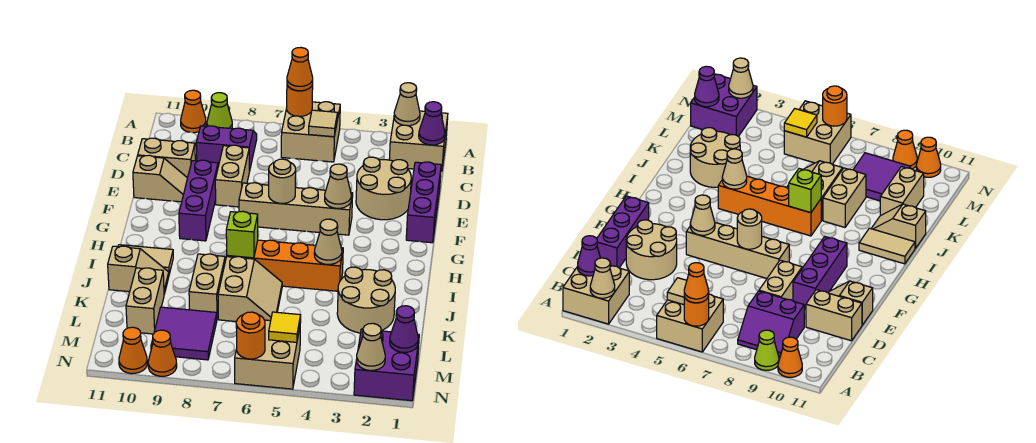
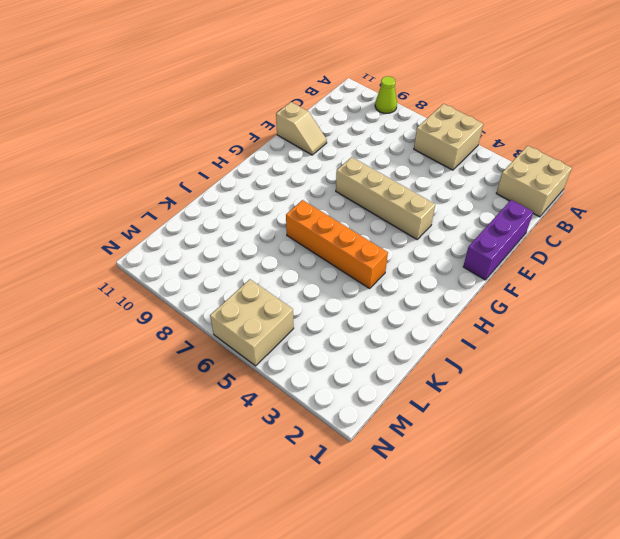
none -> orange cone A10 level 1
none -> purple slope B8:C9 level 1 top C
none -> tan round brick D2:E3 level 1
none -> tan brick D8:E8 level 1

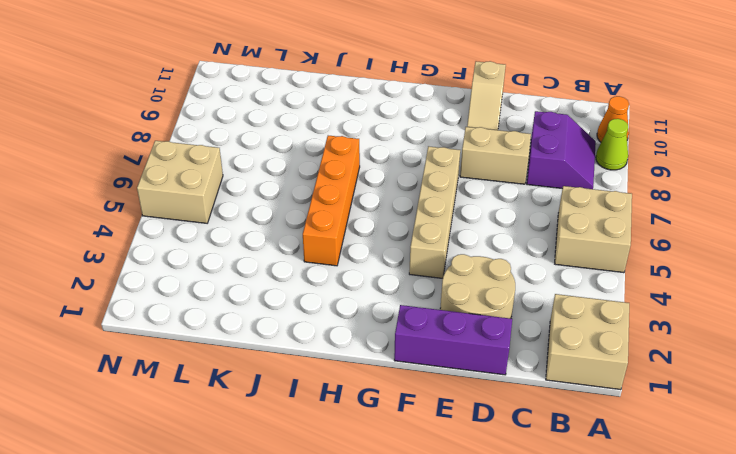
none -> tan brick D10:D11 level 1
none -> purple brick E9:G9 level 1
none -> tan tile I10:I11 level 1
none -> tan round brick J2:K3 level 1

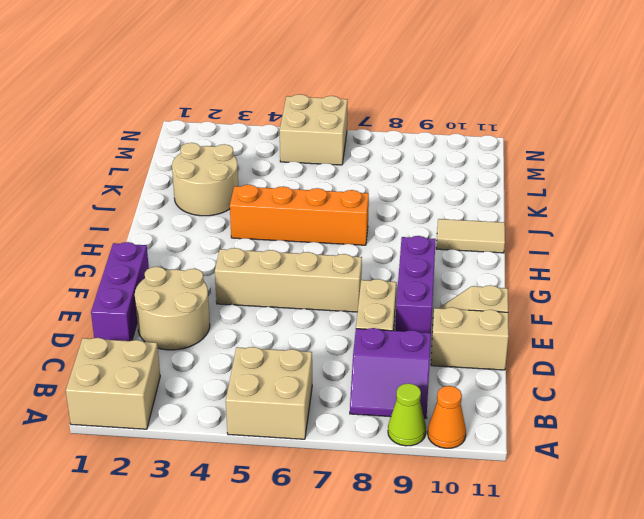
none -> tan slope J6:K7 level 1 top 7
none -> tan brick J8:K8 level 1
none -> tan slope J10:J11 level 1 top 11
none -> tan brick K10:L10 level 1

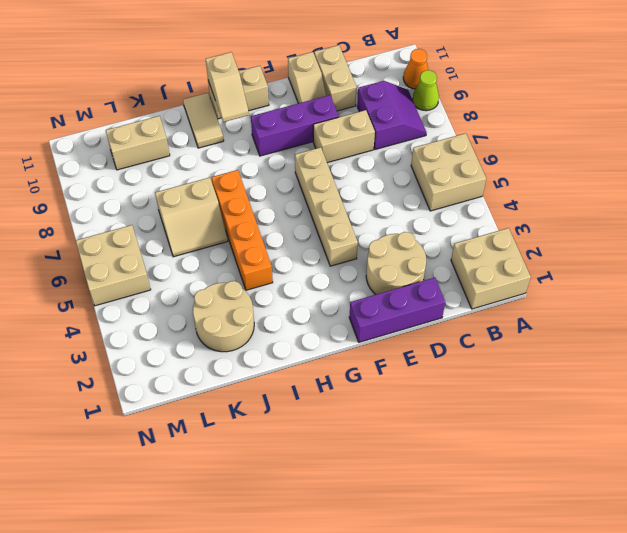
tan brick G11:H11 level 1 -> tan brick J8:K8 level 1
tan slope H10:H11 level 2 top 11 -> tan slope J10:J11 level 1 top 11
none -> purple tile L8:M9 level 1
none -> purple brick M1:N2 level 1
none -> orange cone N9 level 1
none -> orange cone N10 level 1

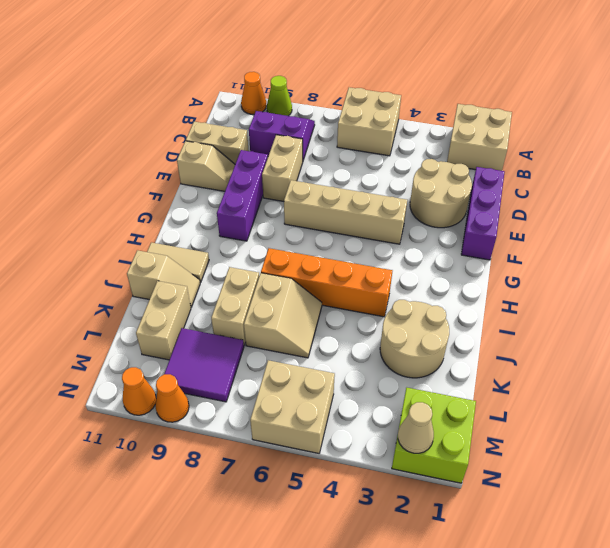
lime brick M1:N2 level 1 -> purple brick M1:N2 level 1
none -> tan cone A2 level 2
none -> orange round brick A6 level 2
none -> purple cone B1 level 2
none -> tan tile B5 level 2

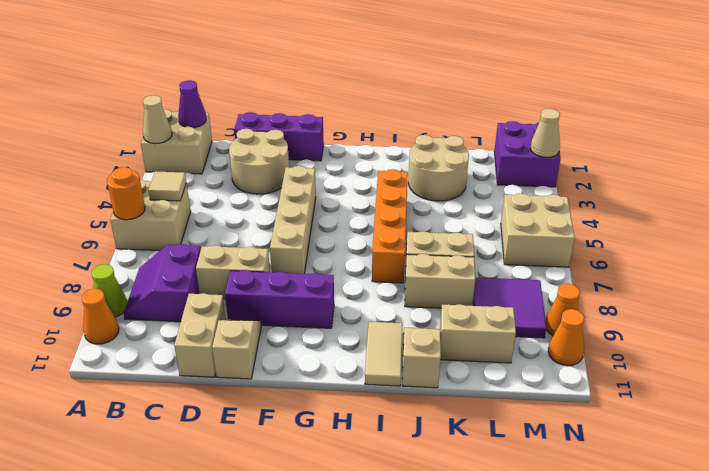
none -> tan cone F4 level 2
none -> tan round brick F6 level 2
none -> tan cone I4 level 2
none -> lime brick I7 level 2

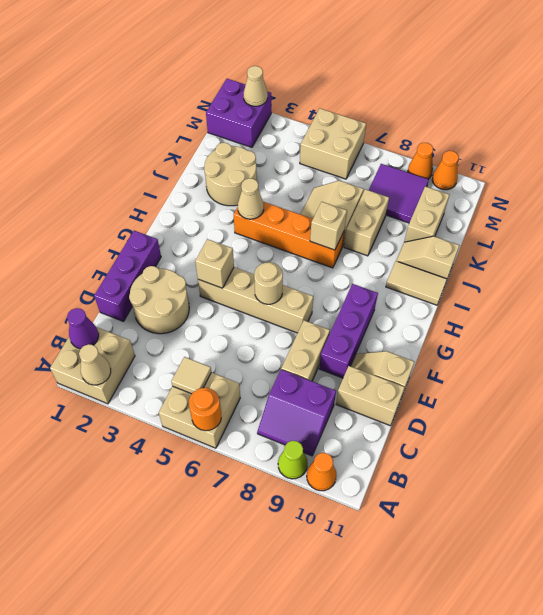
tan brick F4 level 2 -> tan cone F4 level 2
tan brick I7 level 2 -> lime brick I7 level 2
none -> purple cone M1 level 2
none -> yellow tile M5 level 2
none -> orange round brick N6 level 2
none -> orange cone A6 level 3

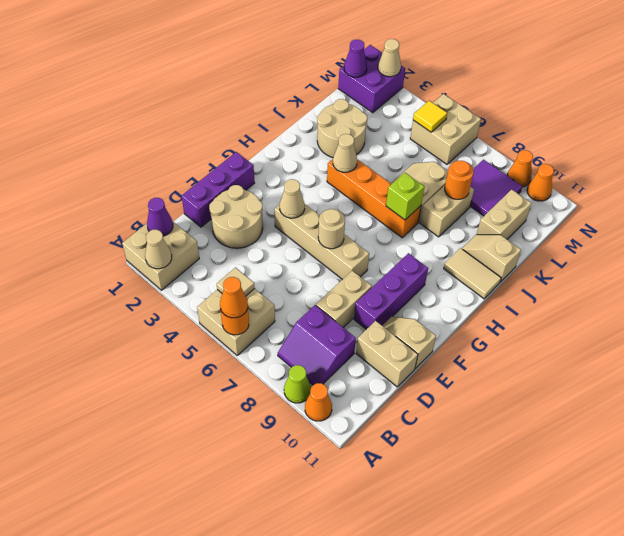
orange round brick K8 level 2 -> orange round brick N6 level 2

